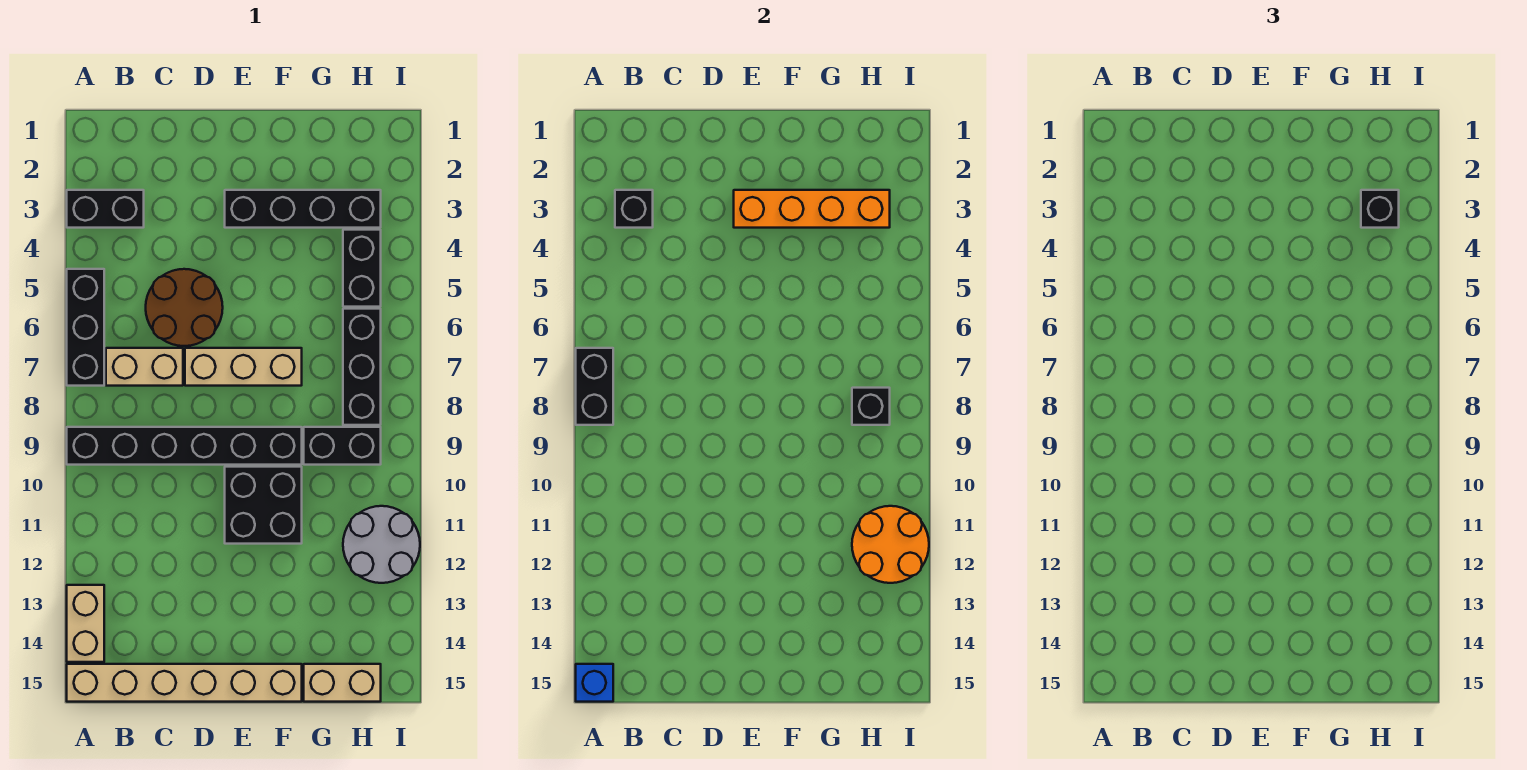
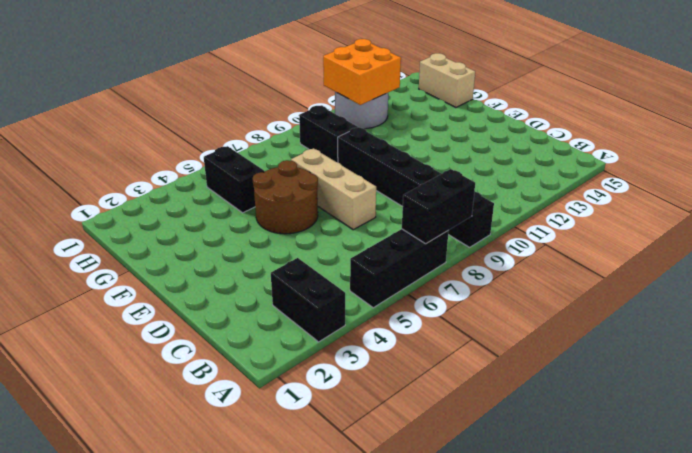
brown round brick E5:F6 level 1 -> brown round brick C5:D6 level 1
black brick G5:H5 level 1 -> black brick H4:H5 level 1
orange brick H11:I12 level 2 -> orange round brick H11:I12 level 2
none -> tan brick A13:A14 level 1
none -> tan brick A15:F15 level 1
none -> tan brick B7:C7 level 1

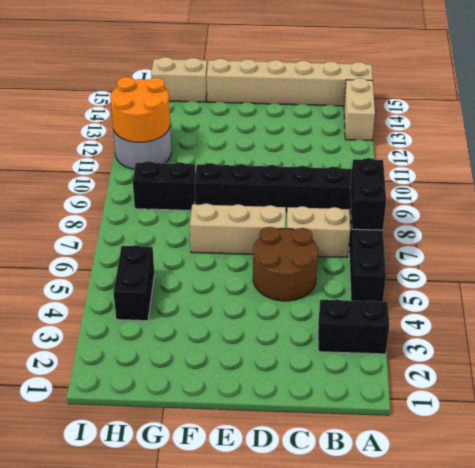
none -> black brick E3:H3 level 1
none -> black brick E10:F11 level 1
none -> black brick H6:H8 level 1

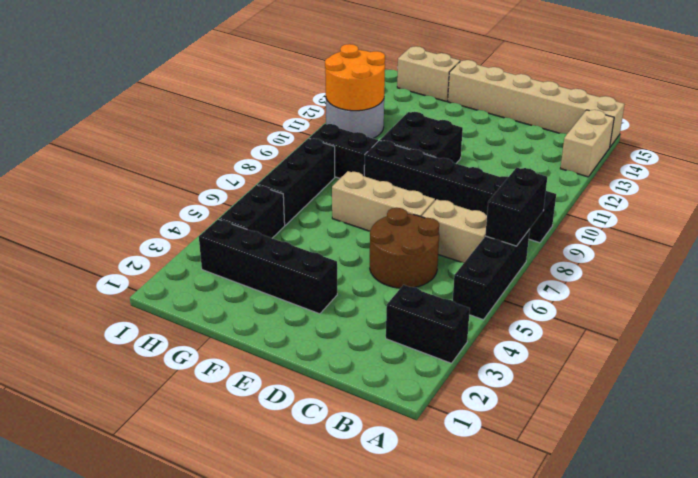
none -> blue brick A15 level 2
none -> black brick B3 level 2
none -> orange brick E3:H3 level 2

